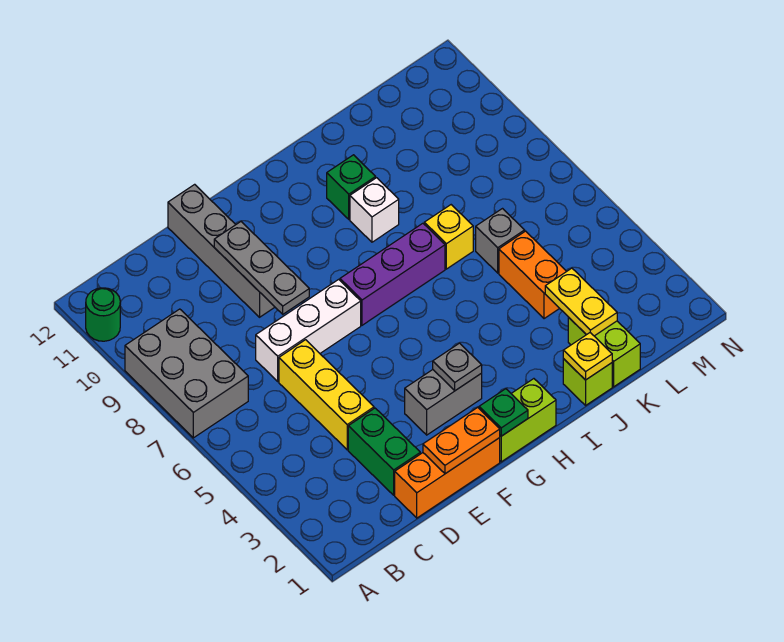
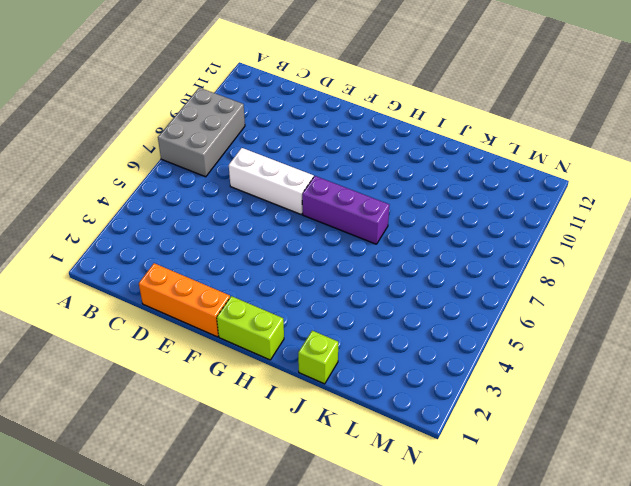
none -> green round brick A11 level 1
none -> green brick D2:D3 level 1
none -> yellow brick D4:D6 level 1

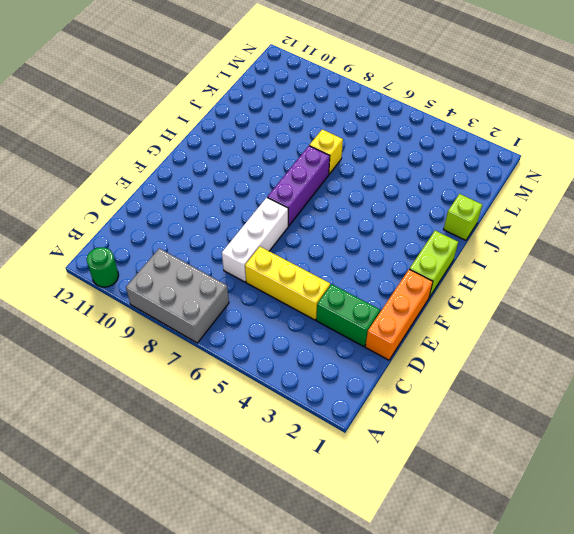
none -> grey brick E9:E12 level 1
none -> grey brick F3:G3 level 1
none -> white brick I9 level 1

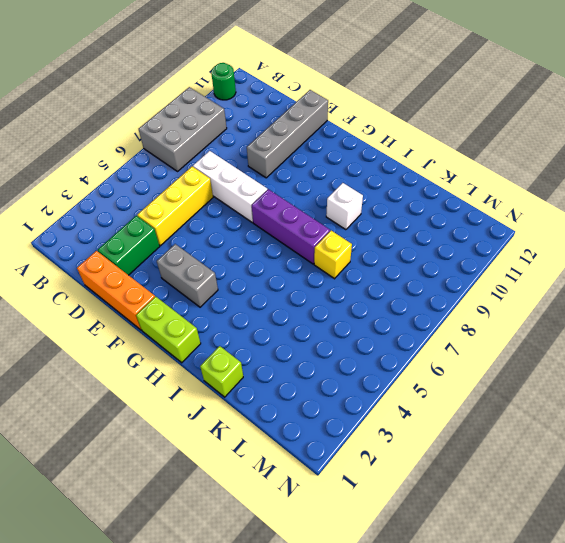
none -> green brick I10 level 1
none -> lime brick K1:K2 level 1
none -> orange brick K4:K5 level 1

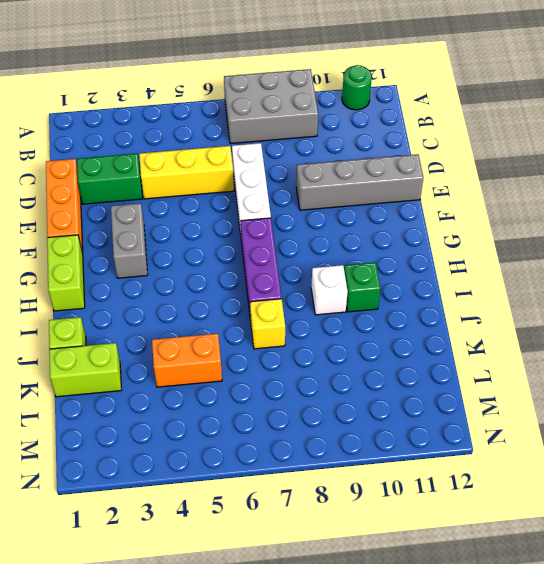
none -> grey brick K6 level 1
none -> orange plate E1:F1 level 2
none -> grey plate E8:E10 level 2

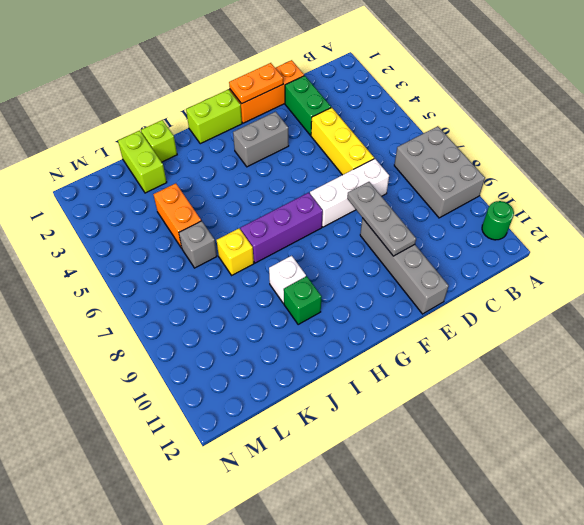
none -> green plate G1 level 2
none -> grey plate G3 level 2
none -> yellow plate J1 level 2

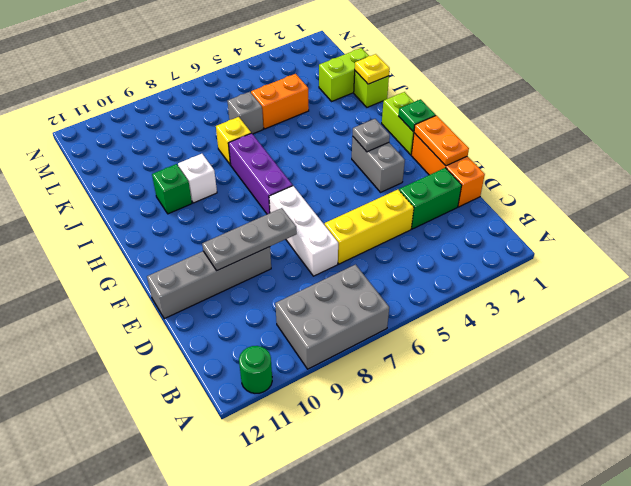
none -> yellow plate K2:K3 level 2

